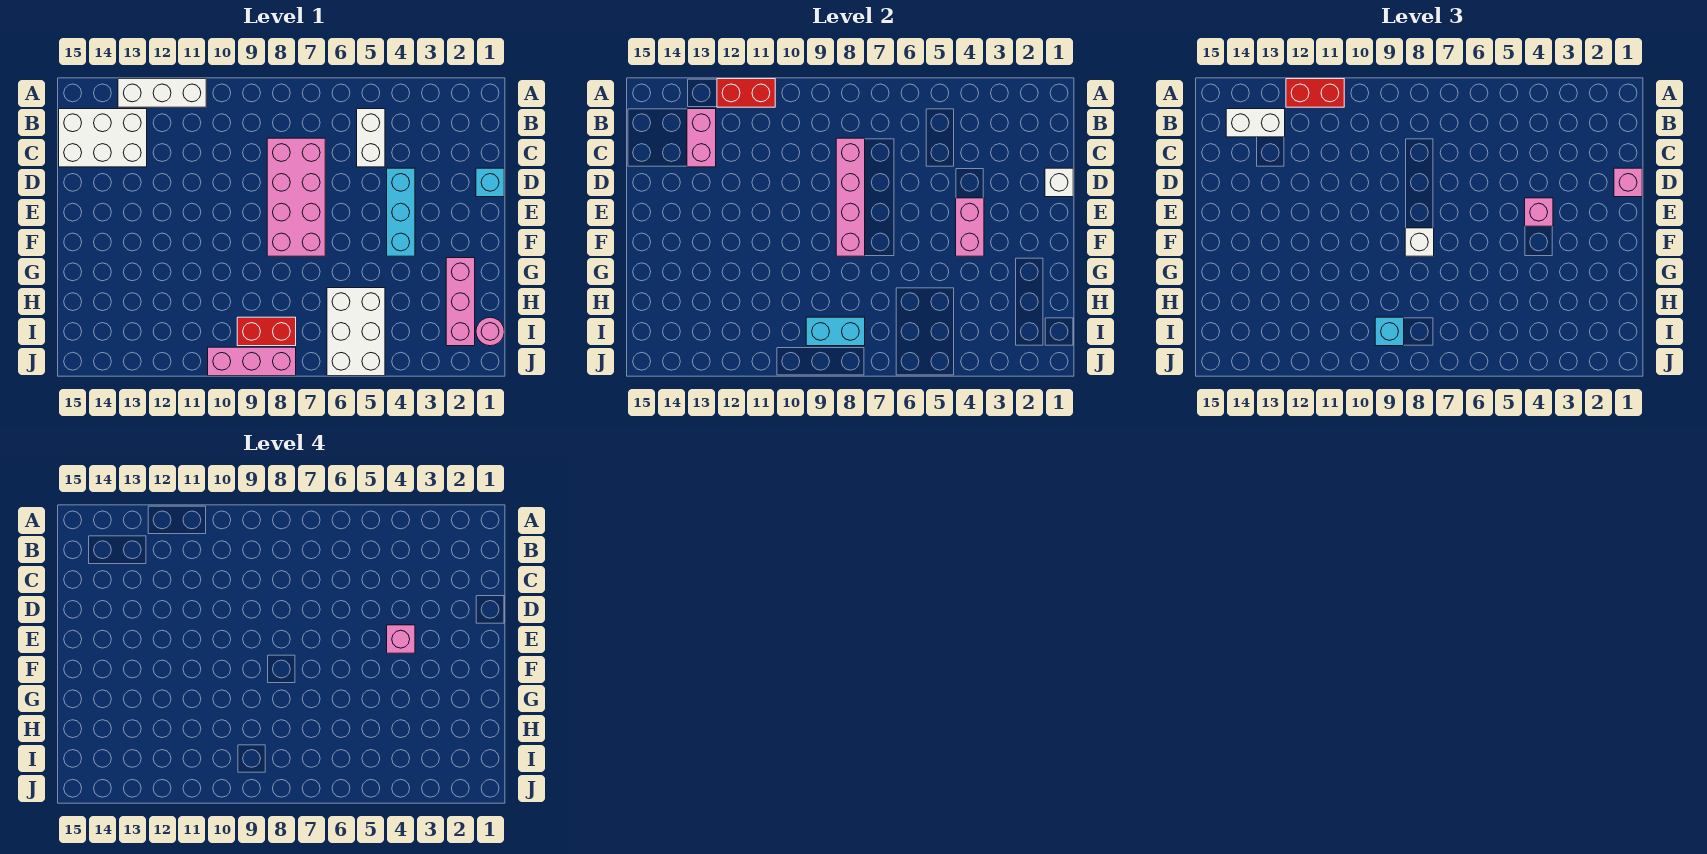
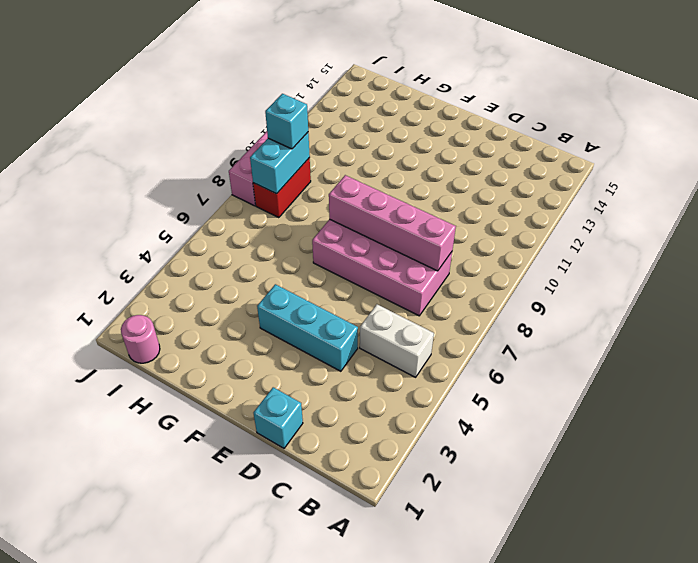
none -> white brick A11:A13 level 1
none -> white brick B13:C15 level 1
none -> pink brick G2:I2 level 1

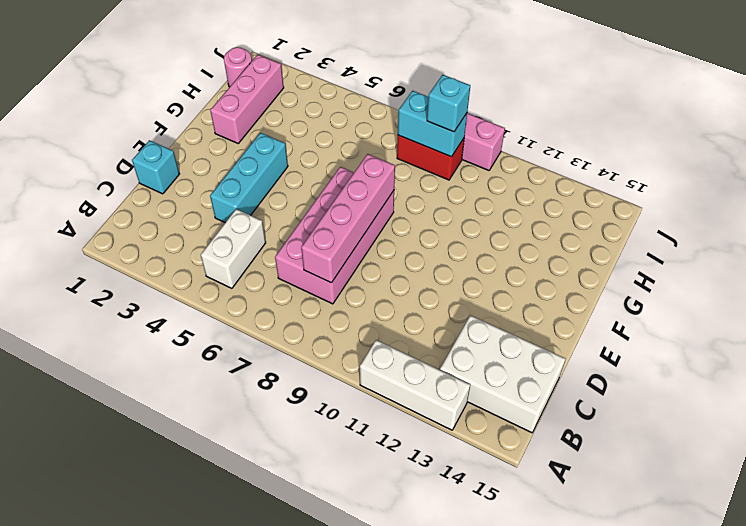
none -> white brick H5:J6 level 1
none -> red brick A11:A12 level 2
none -> pink brick B13:C13 level 2

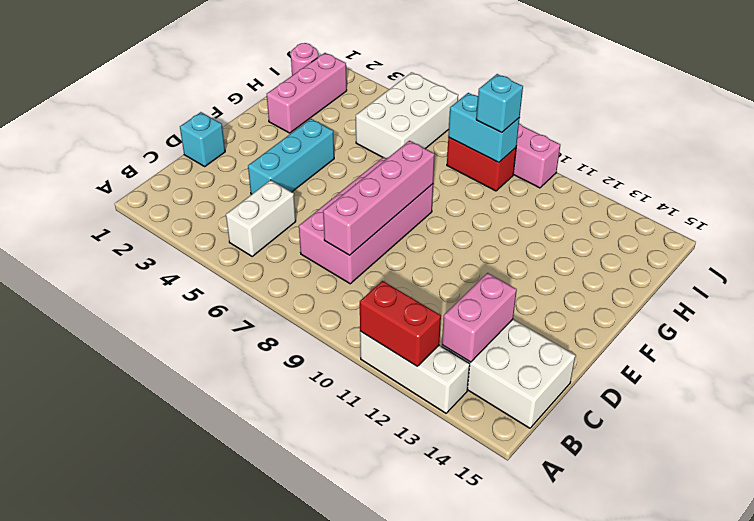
none -> white brick D1 level 2
none -> pink brick E4:F4 level 2
none -> red brick A11:A12 level 3

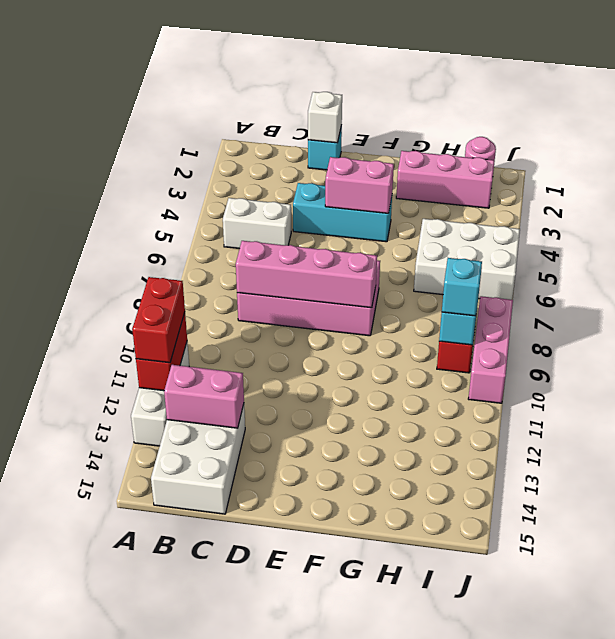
none -> white brick B13:B14 level 3
none -> pink brick D1 level 3
none -> pink brick E4 level 3

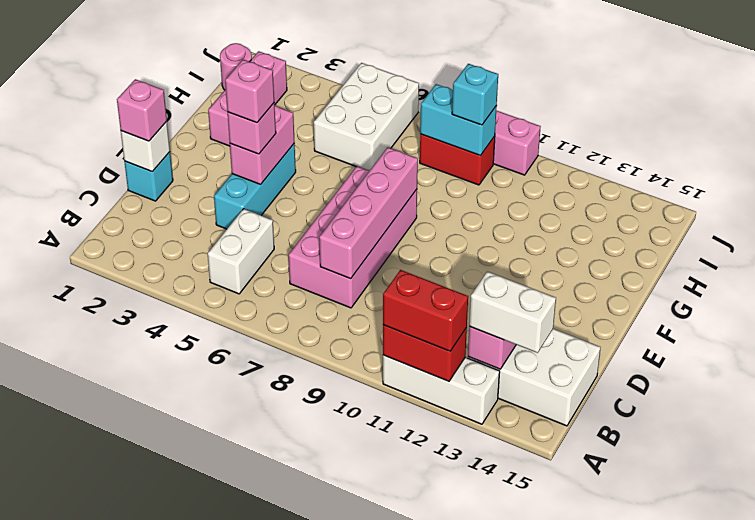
none -> white brick F8 level 3

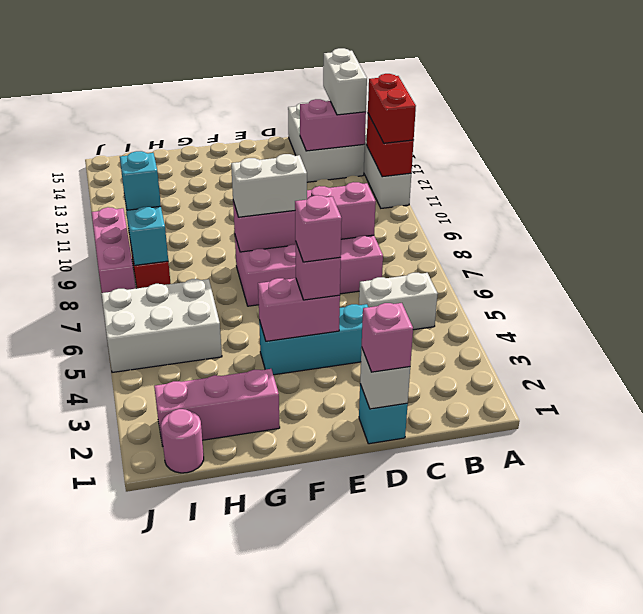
white brick E8:F8 level 3 -> white brick F8 level 3

